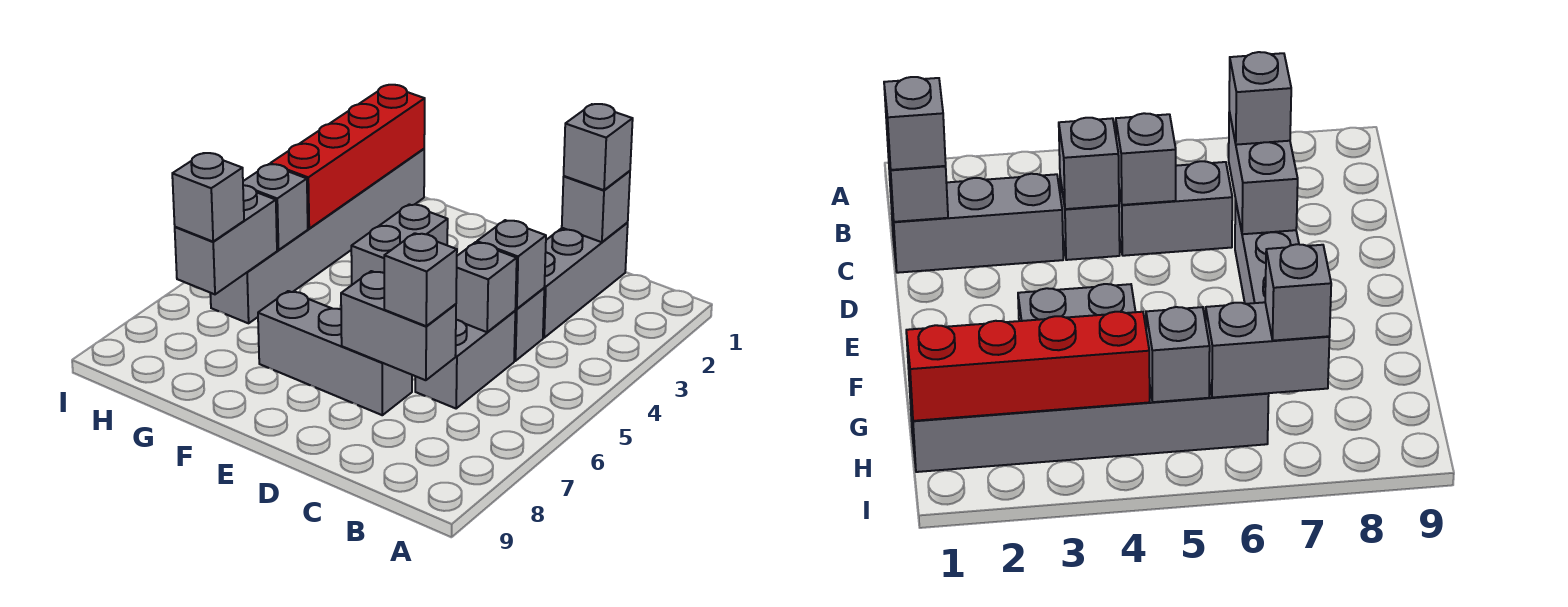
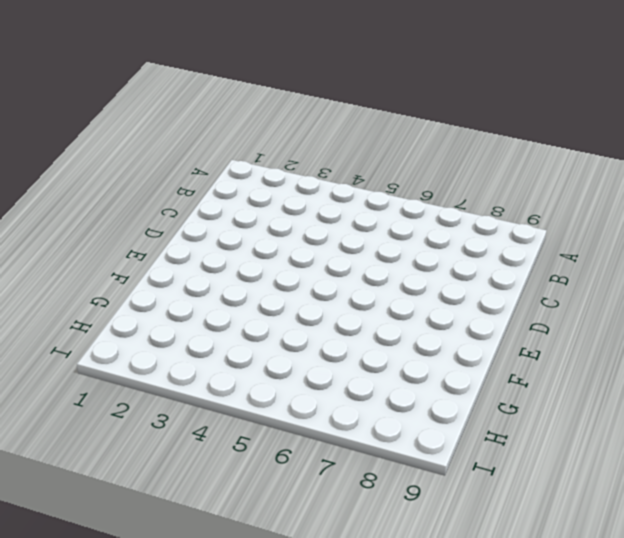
none -> grey brick C1:C3 level 1
none -> grey brick C4 level 1
none -> grey brick C5:C6 level 1

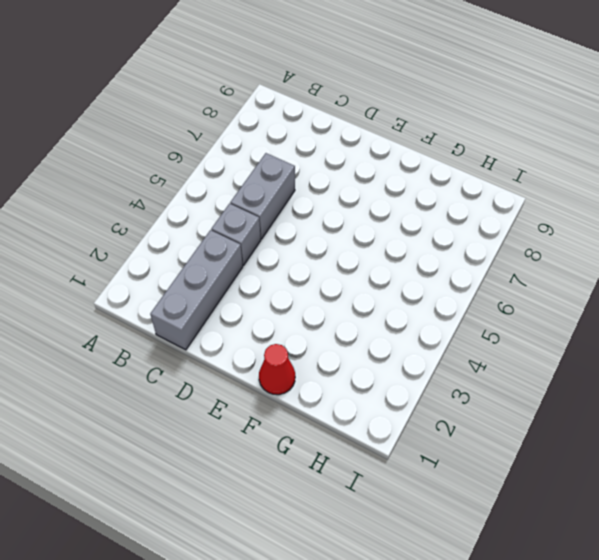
red cone F1 level 1 -> none
none -> grey brick D7:F7 level 1
none -> grey brick F3:F4 level 1
none -> grey brick H1:H6 level 1

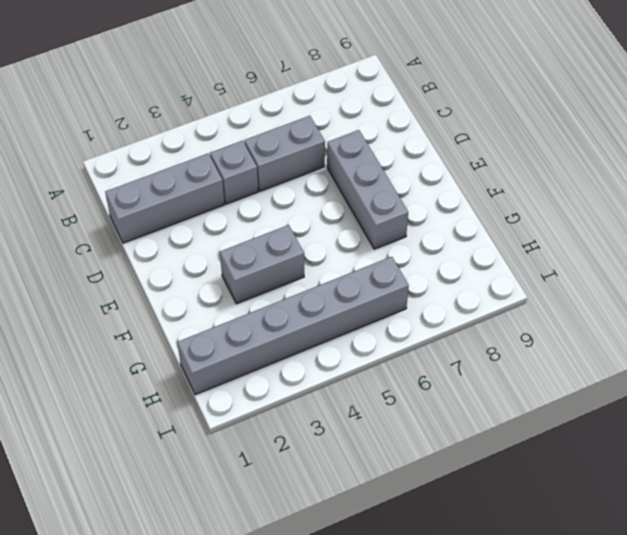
none -> grey brick C1 level 2
none -> grey brick C4 level 2
none -> grey brick C5 level 2

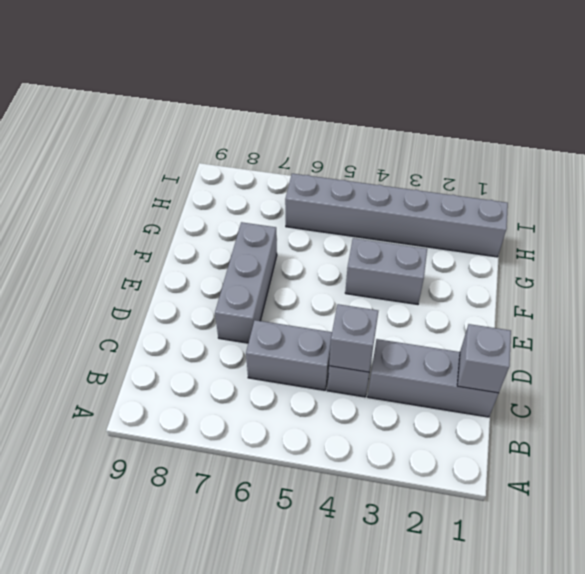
none -> grey brick C5 level 2
none -> grey brick C7:D7 level 2
none -> red brick H1:H4 level 2

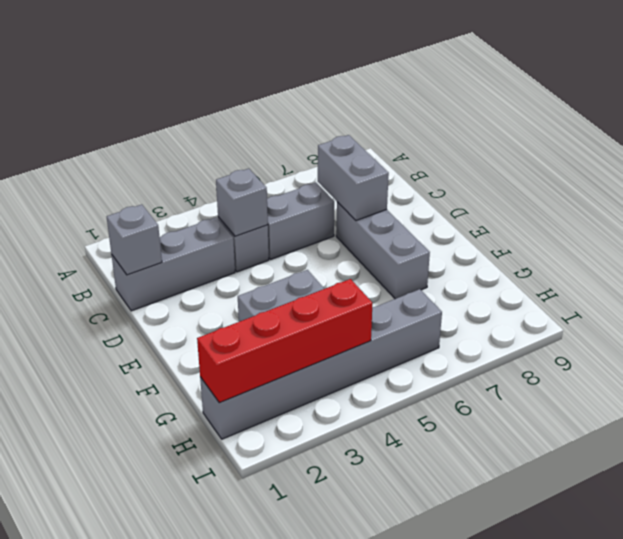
none -> grey brick C5 level 2
none -> grey brick H5 level 2
none -> grey brick H6:H7 level 2

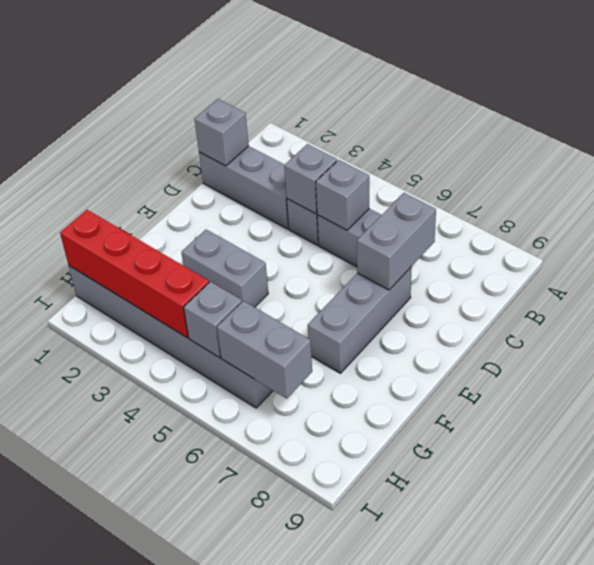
none -> grey brick C1 level 3
none -> grey brick C7 level 3
none -> grey brick H7 level 3

